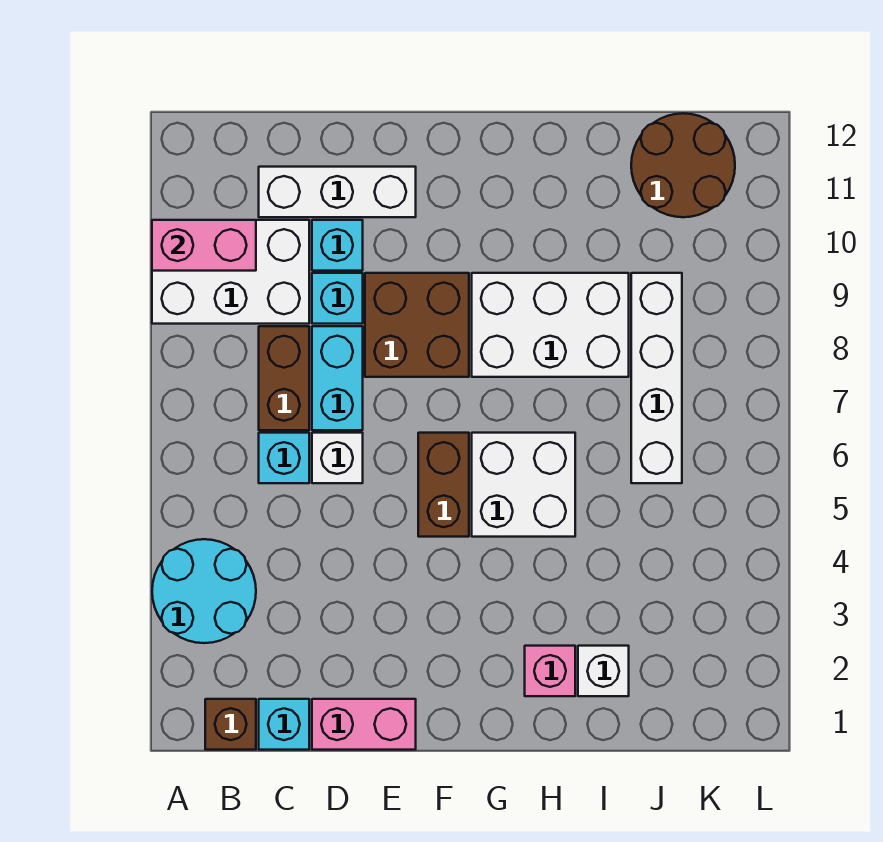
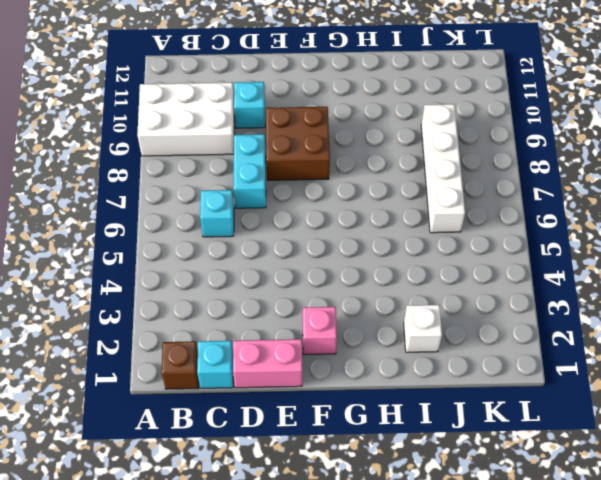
pink brick F2 level 1 -> pink brick H2 level 1
none -> cyan round brick A3:B4 level 1
none -> brown brick C7:C8 level 1
none -> white brick C11:E11 level 1

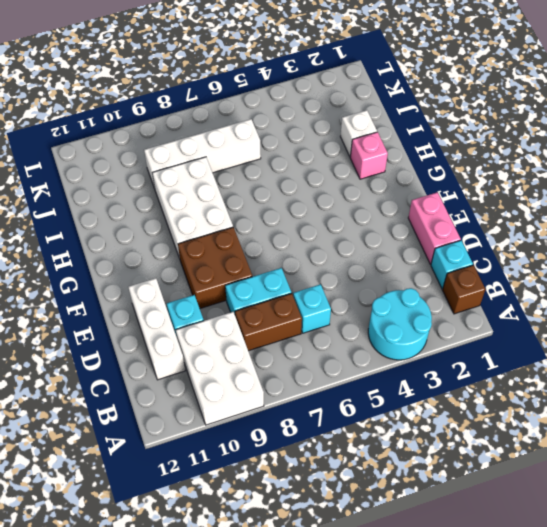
none -> white brick D6 level 1
none -> cyan brick D9 level 1
none -> brown brick F5:F6 level 1

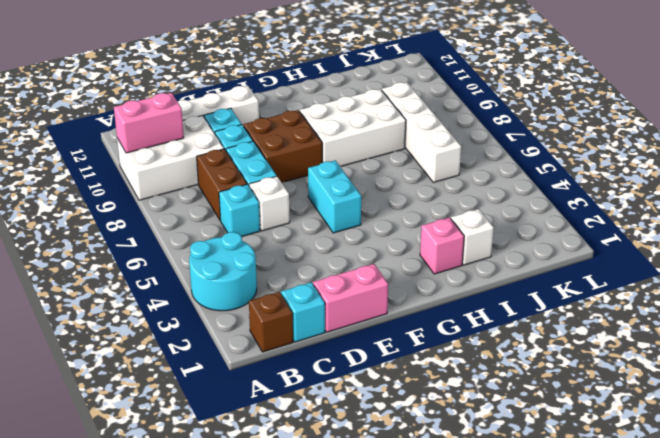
cyan brick F5:F6 level 1 -> brown brick F5:F6 level 1
none -> white brick G5:H6 level 1
none -> brown round brick J11:K12 level 1

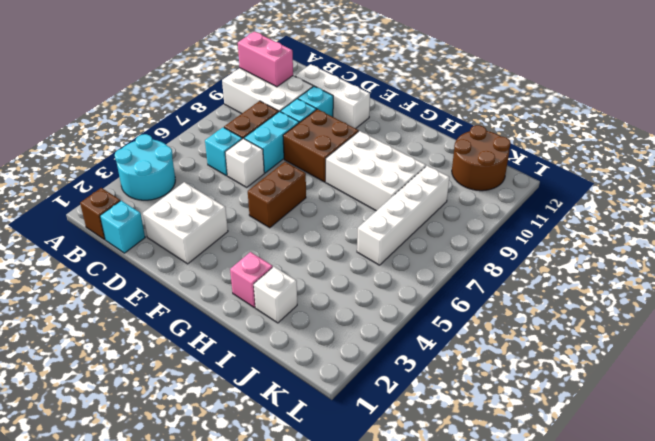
white brick D2:E3 level 1 -> white brick G5:H6 level 1
none -> pink brick D1:E1 level 1

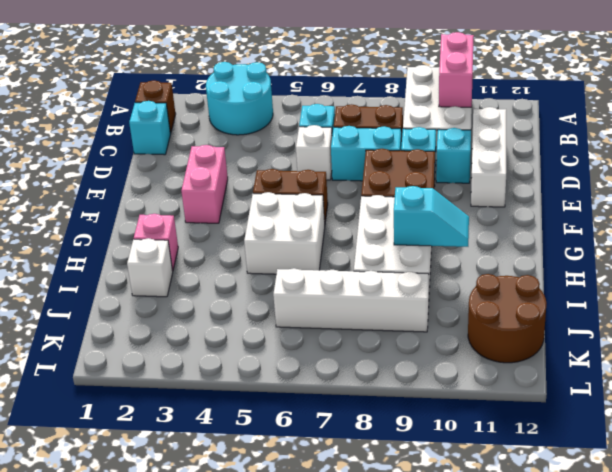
pink brick E3:F3 level 1 -> pink brick D1:E1 level 1
cyan slope H9:H10 level 2 top 9 -> none

